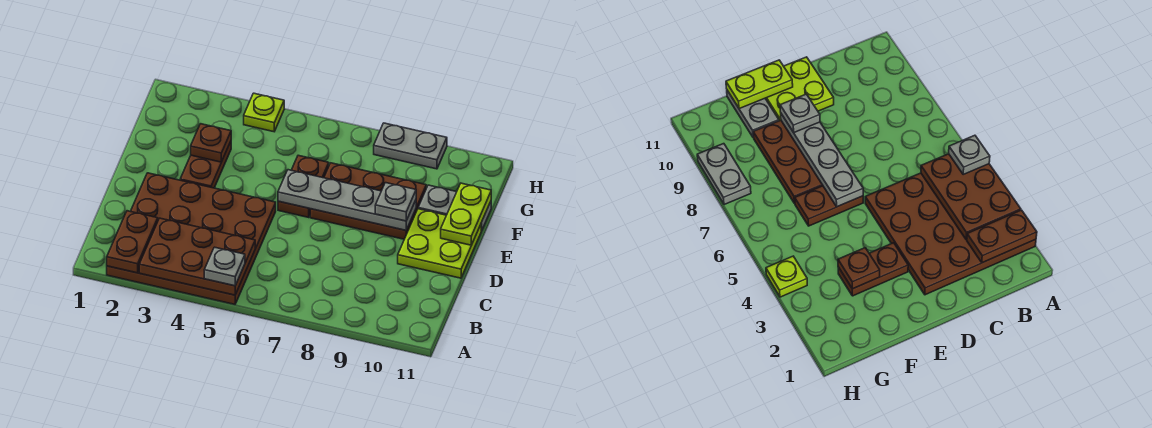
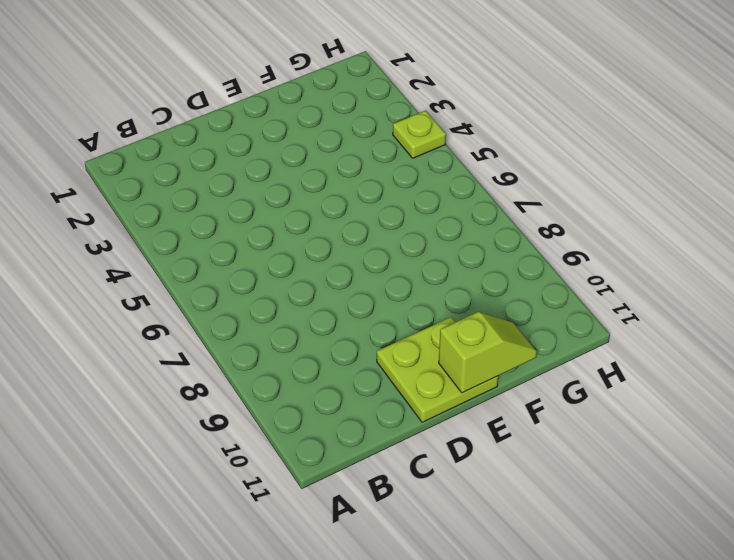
lime slope E11:F11 level 2 top E -> lime plate E11:F11 level 2
none -> brown plate A2:D5 level 1
none -> brown plate E3:F3 level 1
none -> brown plate E6:F6 level 1

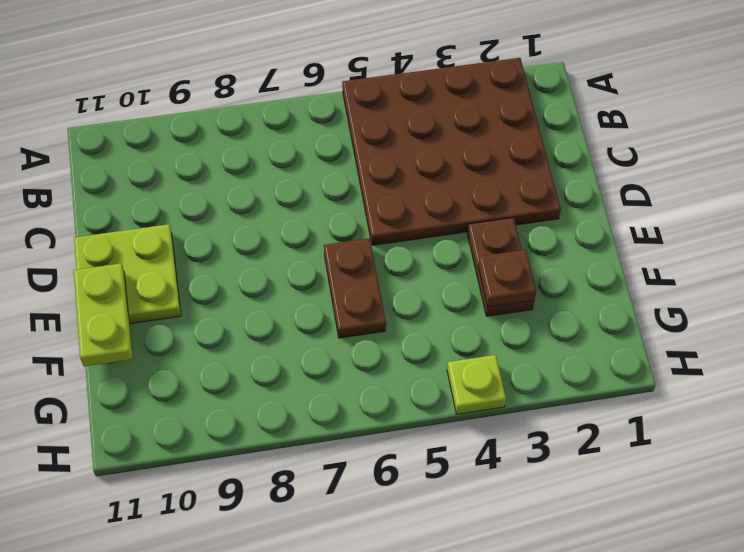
none -> brown plate E7:F9 level 1
none -> grey plate F10:F11 level 1
none -> grey plate H8:H9 level 1

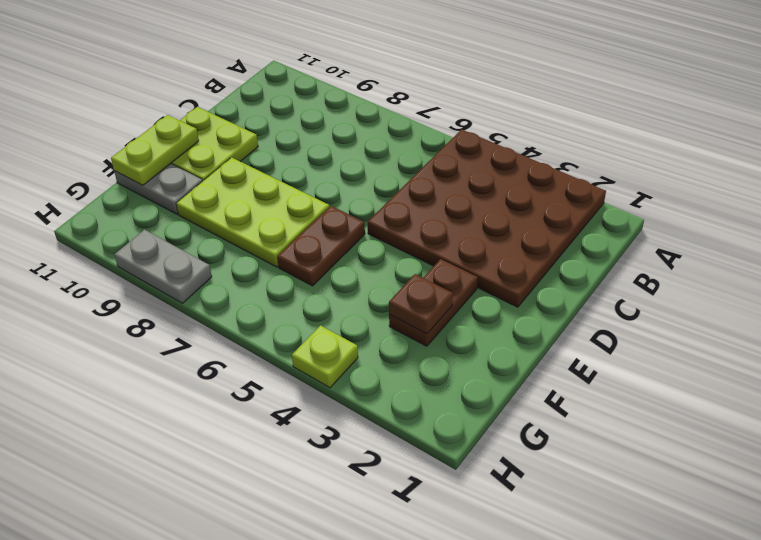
lime plate E7:F9 level 1 -> brown plate E7:F9 level 1
none -> brown plate A2:B2 level 2
none -> brown plate A3:B5 level 2
none -> grey plate E6:E9 level 2

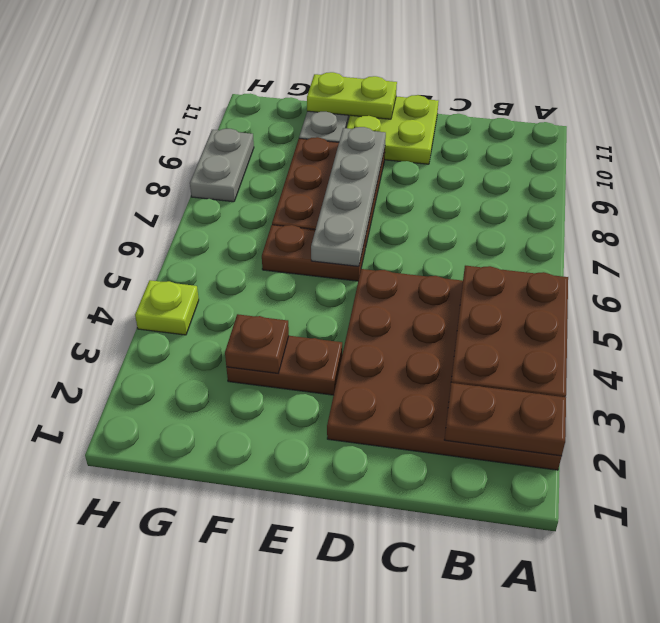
none -> grey plate A5 level 3
none -> grey plate E9 level 3

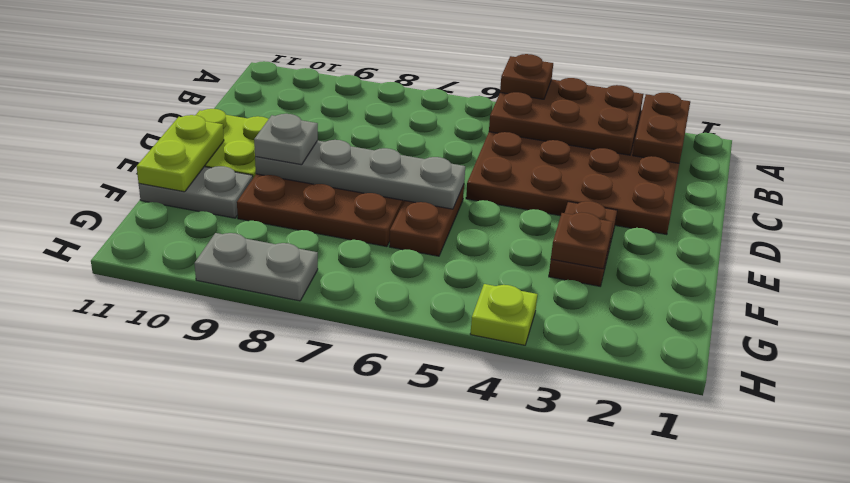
brown plate A5 level 3 -> grey plate A5 level 3

